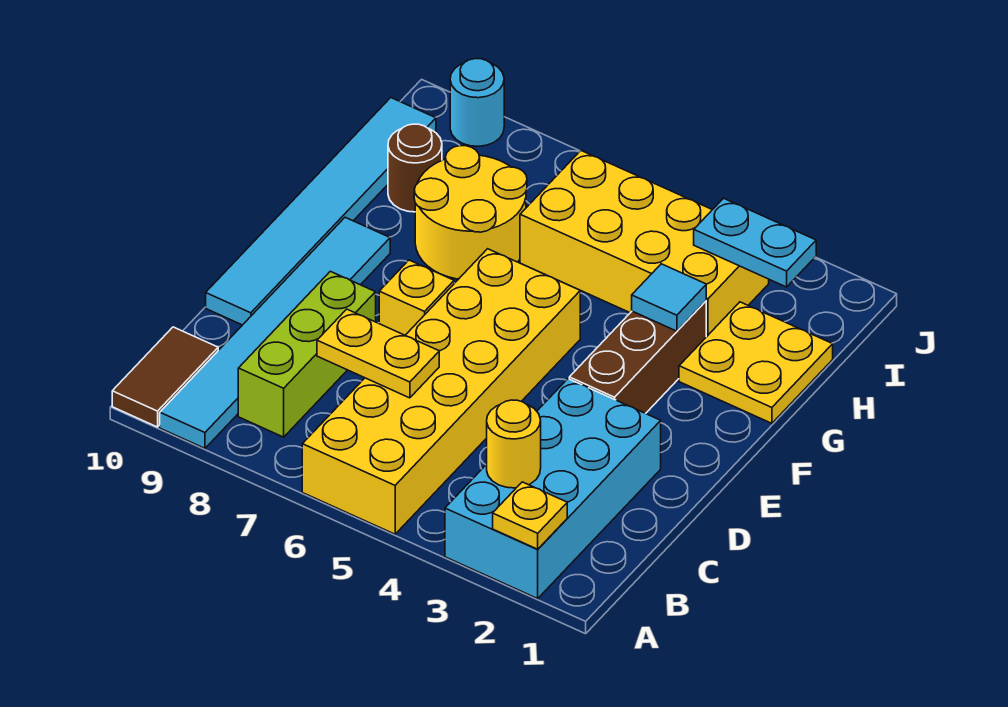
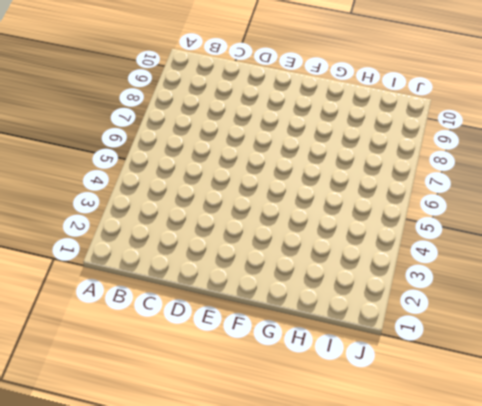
none -> cyan brick A2:D3 level 1
none -> yellow brick A5:F6 level 1
none -> cyan tile A9:F9 level 1

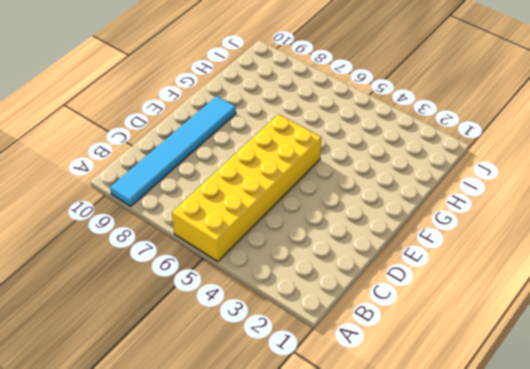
none -> cyan brick A2:D3 level 1
none -> brown tile A10:B10 level 1
none -> lime brick B8:D8 level 1

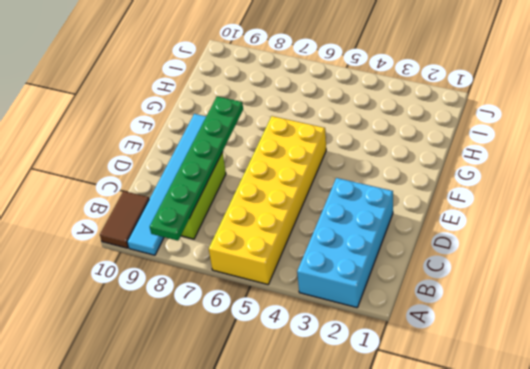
green plate A8:F8 level 2 -> none
none -> cyan tile D10:I10 level 1
none -> brown brick E3:G3 level 1
none -> yellow brick E7 level 1

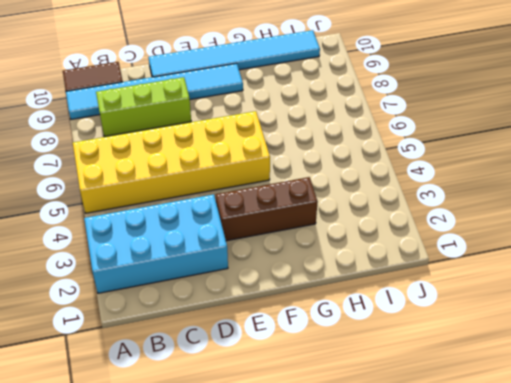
none -> yellow brick E7 level 1
none -> yellow plate G1:H2 level 1
none -> yellow round brick G7:H8 level 1

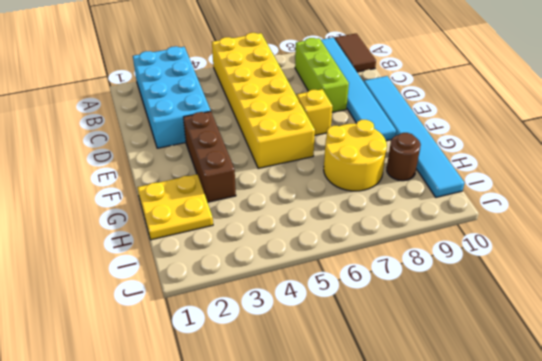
none -> yellow brick H3:I6 level 1
none -> cyan round brick J9 level 1
none -> yellow plate A2 level 2

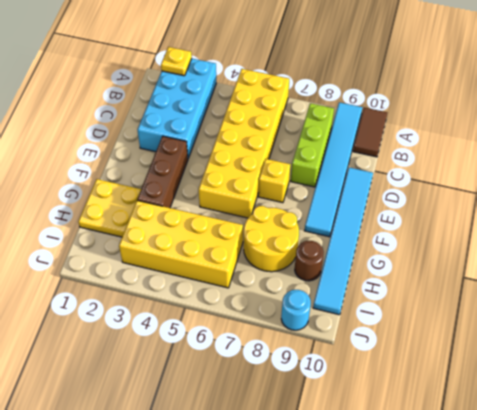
none -> yellow round brick B3 level 2
none -> yellow plate C6:C7 level 2
none -> cyan tile G3 level 2

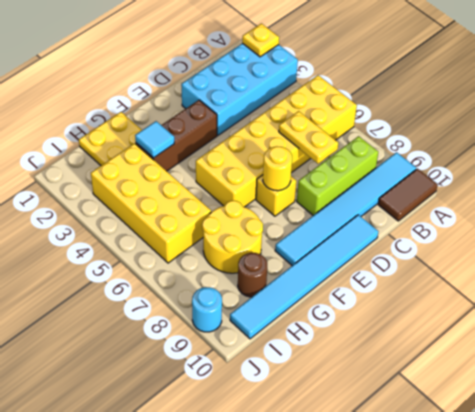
yellow round brick E7 level 2 -> yellow round brick B3 level 2
none -> cyan plate I2:I3 level 2

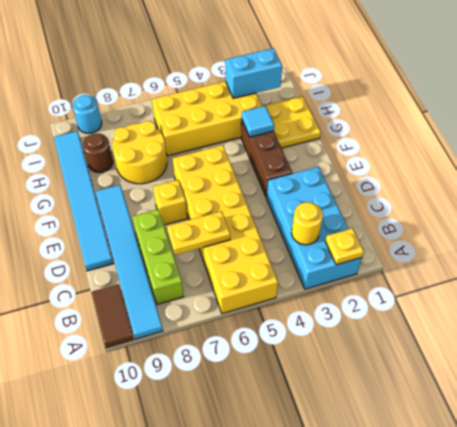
cyan brick I2:I3 level 2 -> cyan plate I2:I3 level 2

